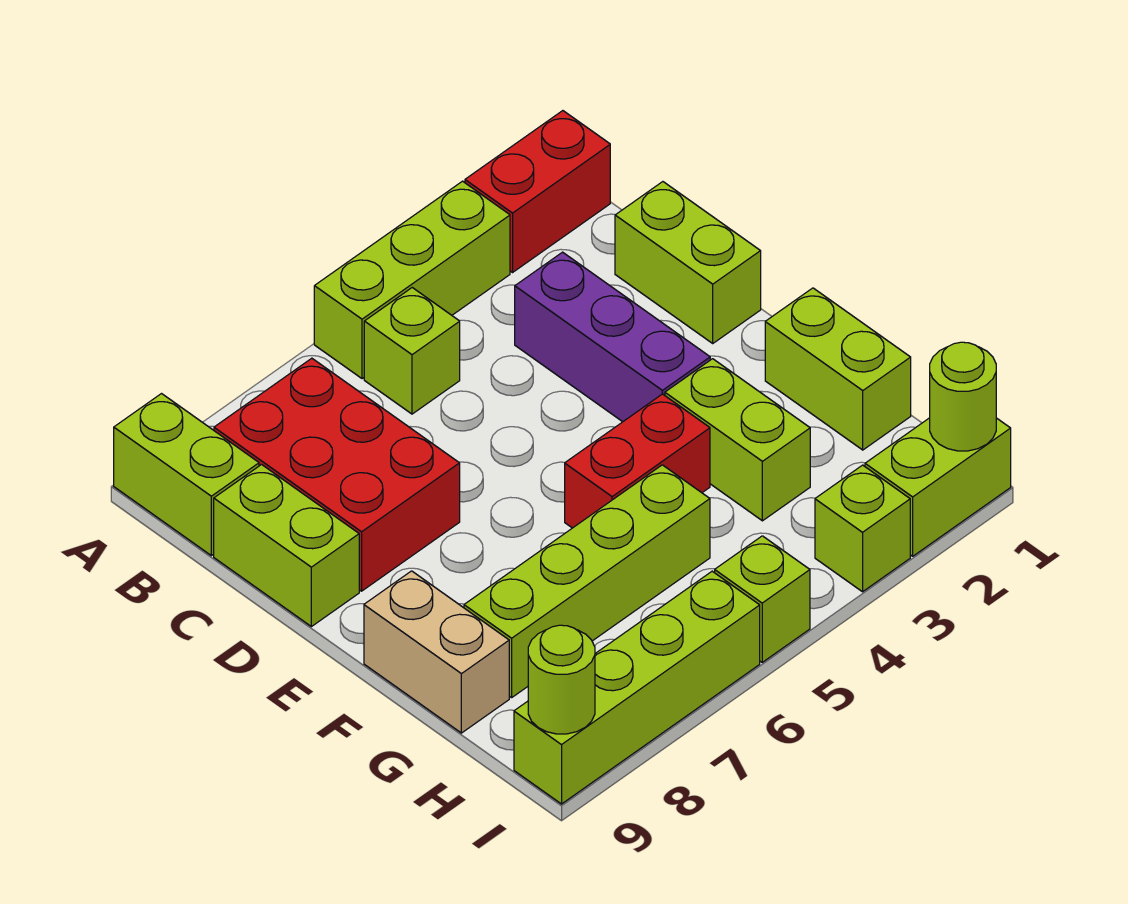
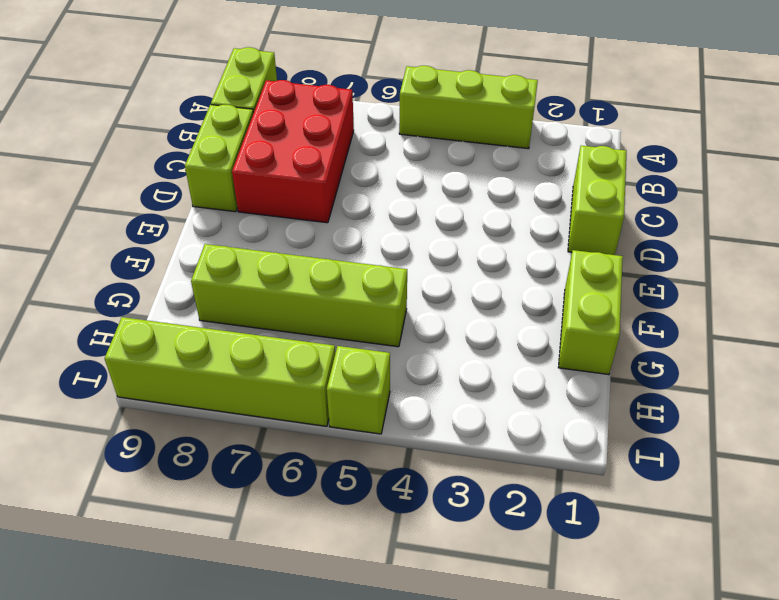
none -> red brick A1:A2 level 1
none -> lime brick B5 level 1
none -> purple brick C3:E3 level 1

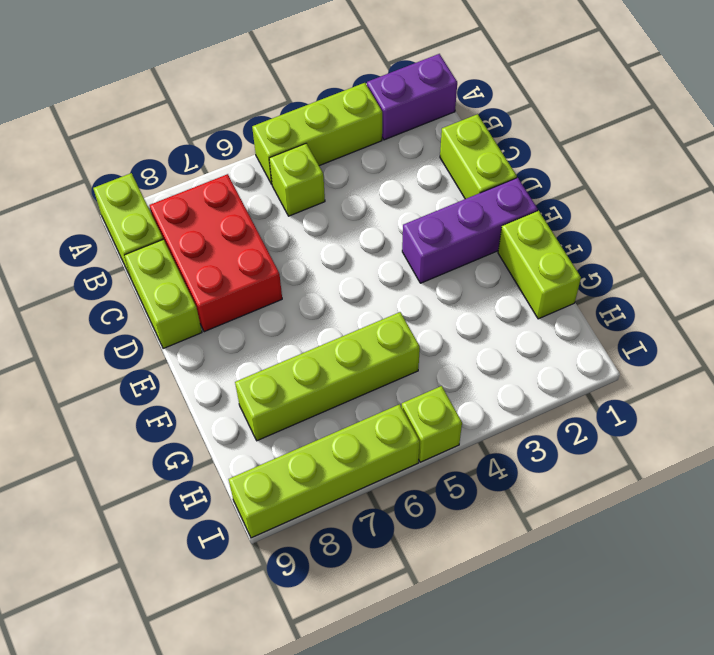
purple brick A1:A2 level 1 -> red brick A1:A2 level 1
purple brick E1:E3 level 1 -> purple brick C3:E3 level 1
none -> lime brick F3:G3 level 1
none -> red brick F4:F5 level 1
none -> tan brick F9:G9 level 1

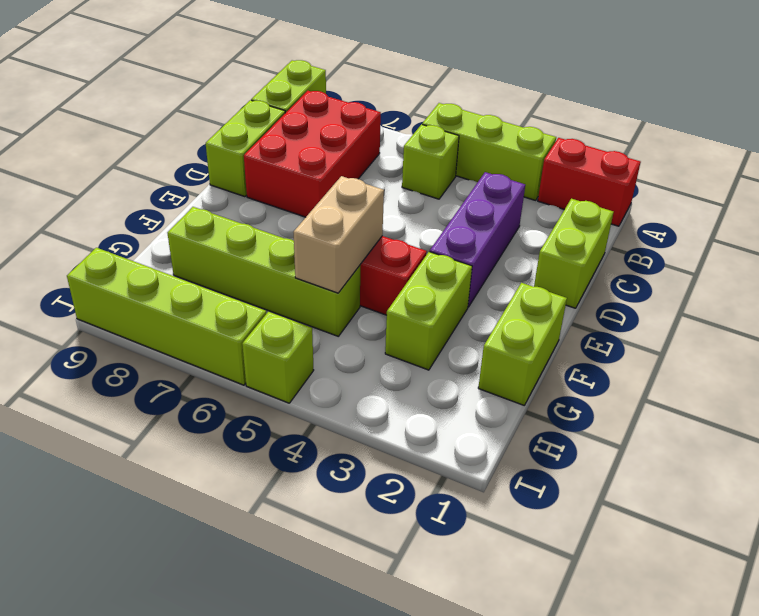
tan brick F5:G5 level 2 -> tan brick F9:G9 level 1
none -> lime brick I1:I2 level 1
none -> lime brick I3 level 1
none -> lime round brick I1 level 2

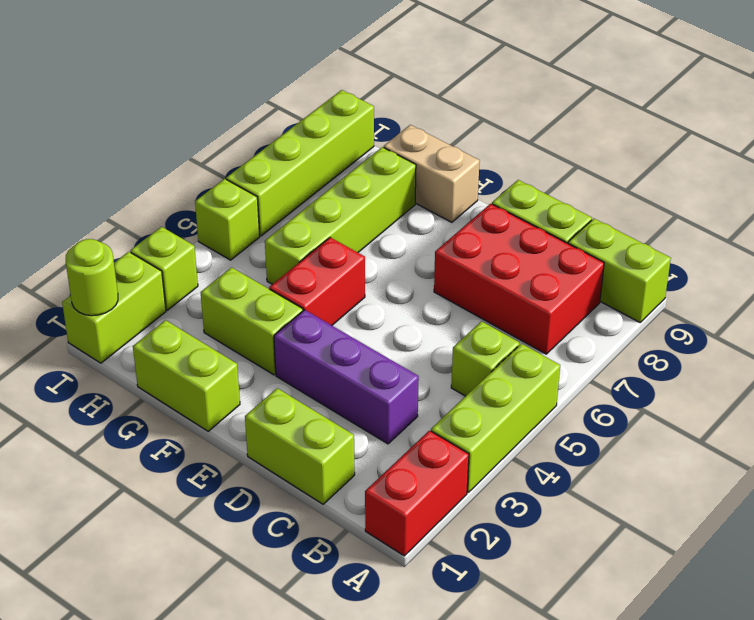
none -> lime round brick I9 level 2

